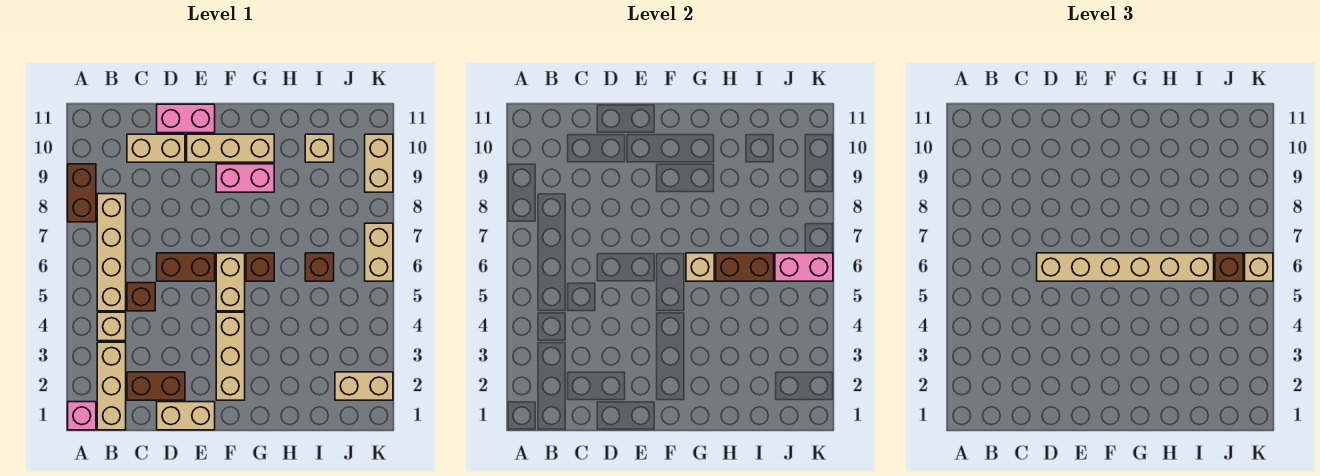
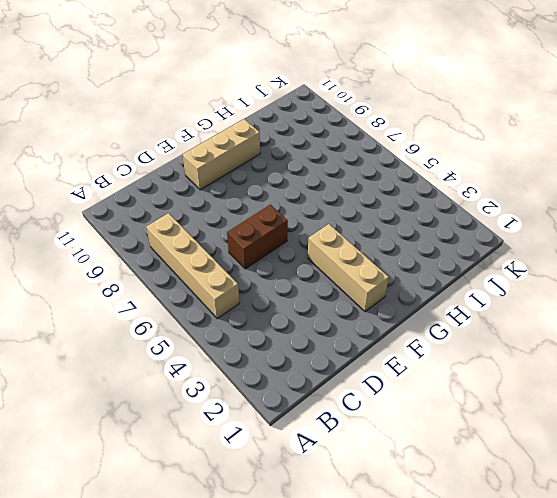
none -> pink brick A1 level 1
none -> brown brick A8:A9 level 1
none -> tan brick B1:B3 level 1

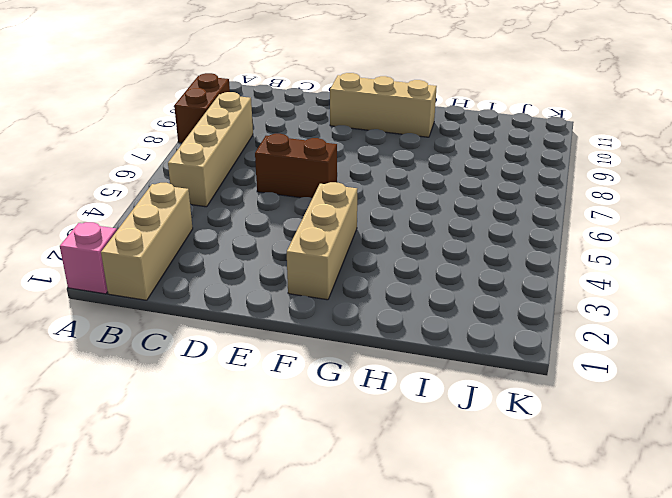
none -> tan brick B4 level 1
none -> brown brick C2:D2 level 1
none -> brown brick C5 level 1

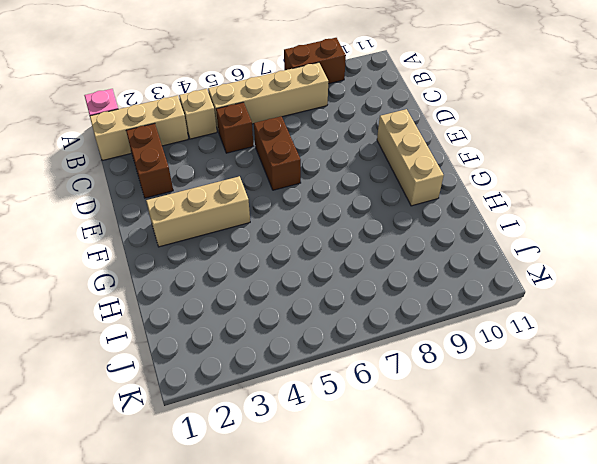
none -> tan brick C10:D10 level 1
none -> tan brick D1:E1 level 1
none -> pink brick D11:E11 level 1

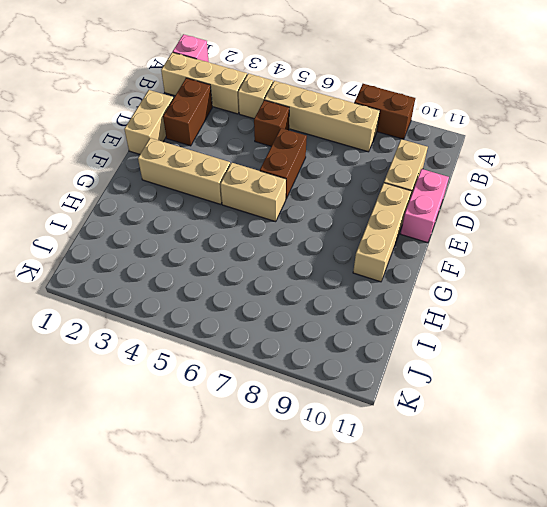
none -> pink brick F9:G9 level 1
none -> brown brick G6 level 1
none -> brown brick I6 level 1

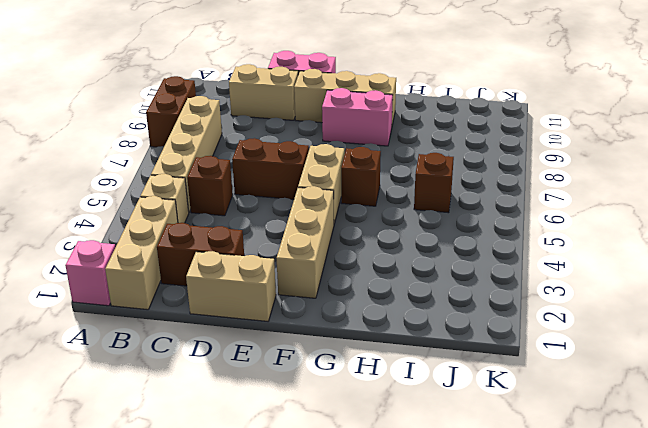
none -> tan brick I10 level 1
none -> tan brick J2:K2 level 1
none -> tan brick K6:K7 level 1

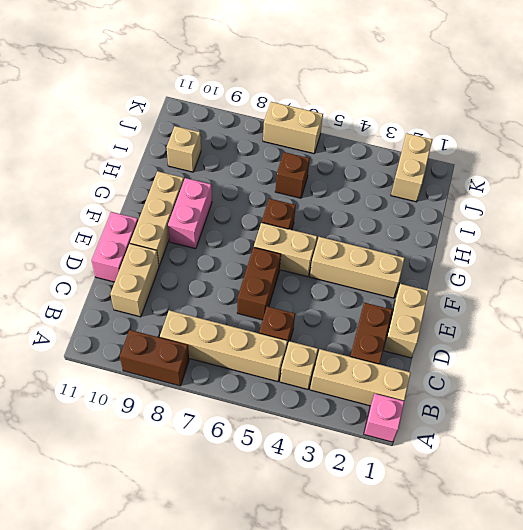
none -> tan brick K9:K10 level 1
none -> tan brick G6 level 2
none -> brown brick H6:I6 level 2

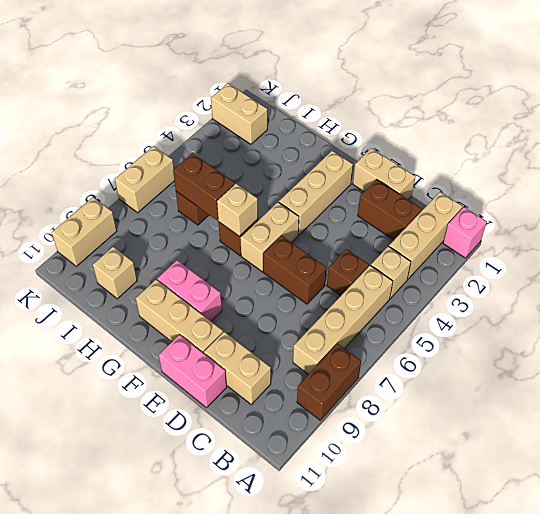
none -> pink brick J6:K6 level 2
none -> tan brick D6:I6 level 3
none -> brown brick J6 level 3

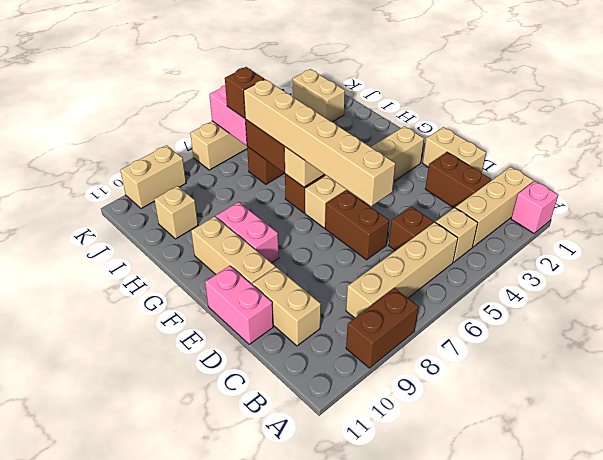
none -> tan brick K6 level 3

